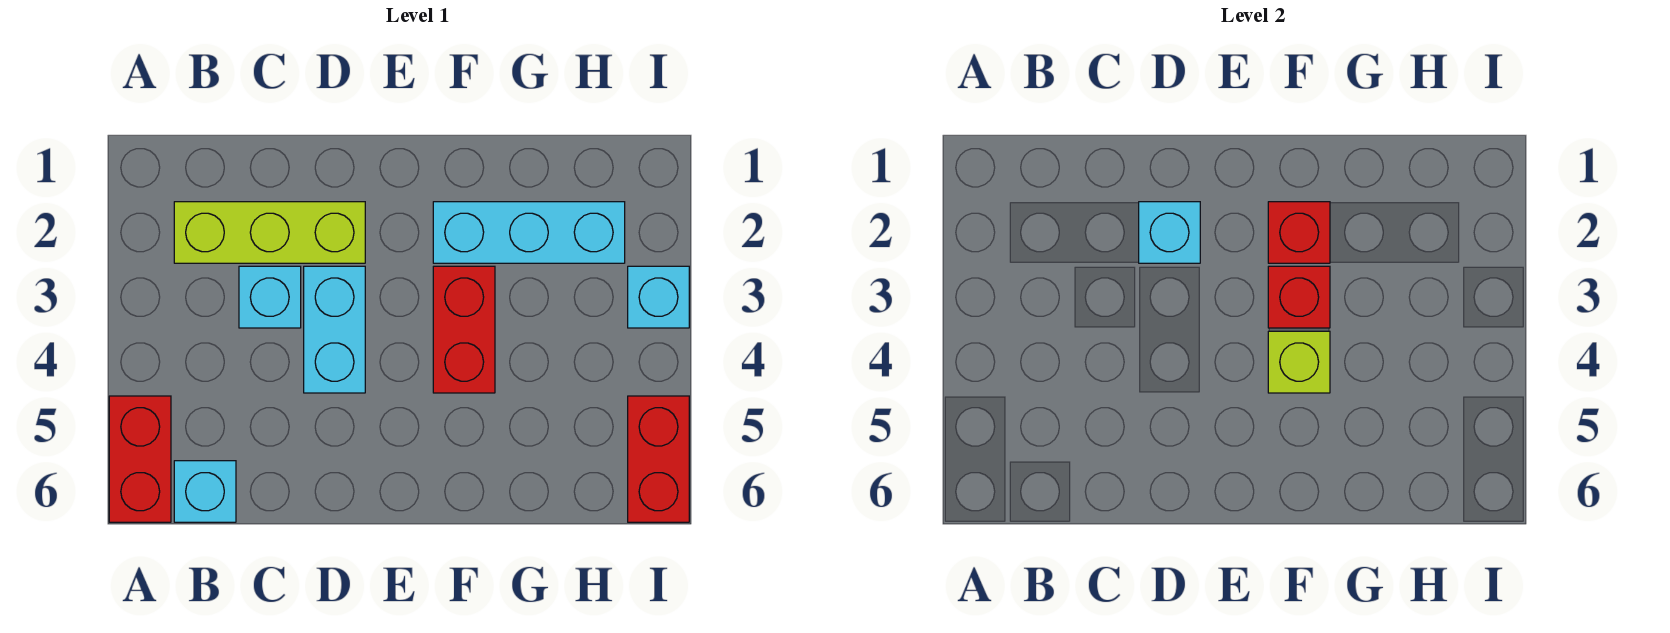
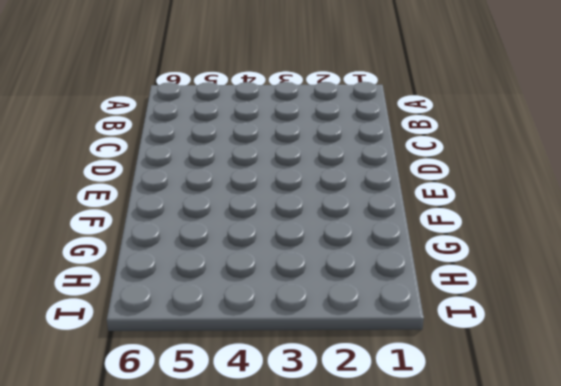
none -> red brick A5:A6 level 1
none -> lime brick B2:D2 level 1
none -> cyan brick B6 level 1

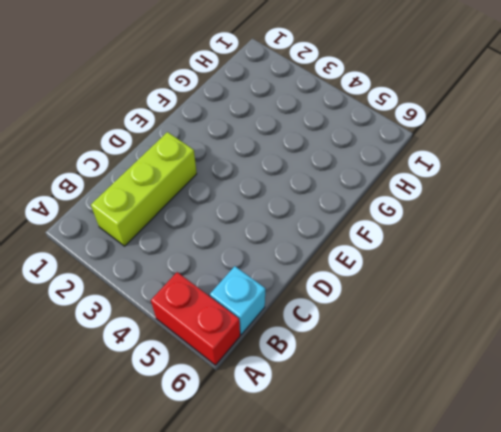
none -> cyan brick C3 level 1
none -> cyan brick D3:D4 level 1
none -> cyan brick F2:H2 level 1

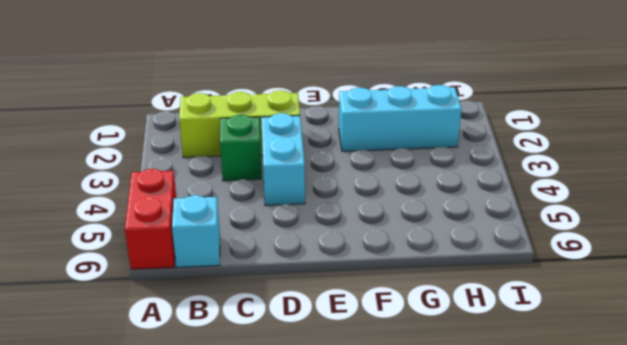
green brick C3 level 1 -> cyan brick C3 level 1
none -> red brick F3:F4 level 1
none -> cyan brick I3 level 1
none -> red brick I5:I6 level 1

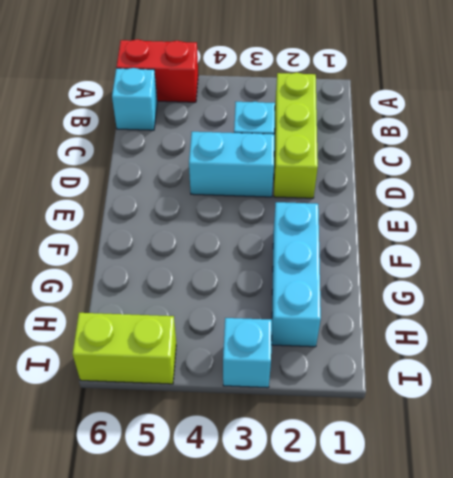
lime brick I5:I6 level 1 -> red brick I5:I6 level 1
none -> red brick F3:F4 level 1
none -> cyan brick D2 level 2
none -> red brick F2 level 2

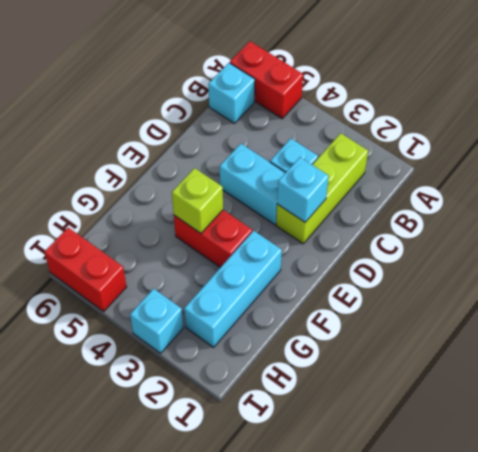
none -> red brick F2 level 2
none -> red brick F3 level 2

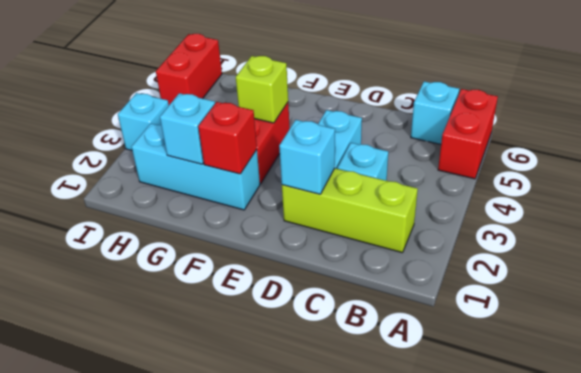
cyan brick G2 level 2 -> none
none -> red brick F3 level 2

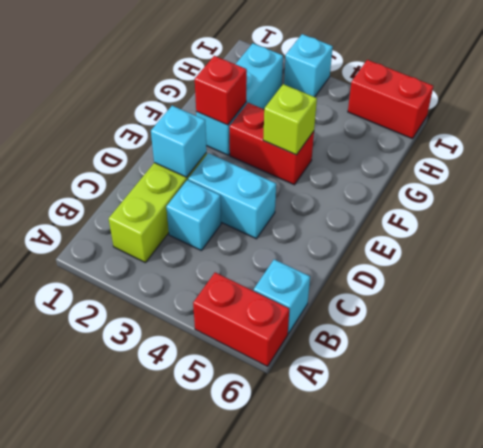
none -> red brick F3 level 2

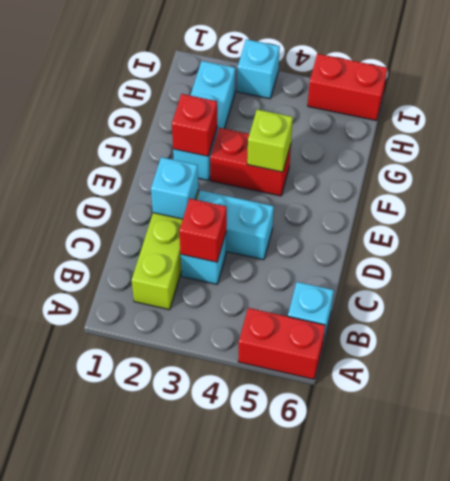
red brick C3 level 2 -> red brick F3 level 2

